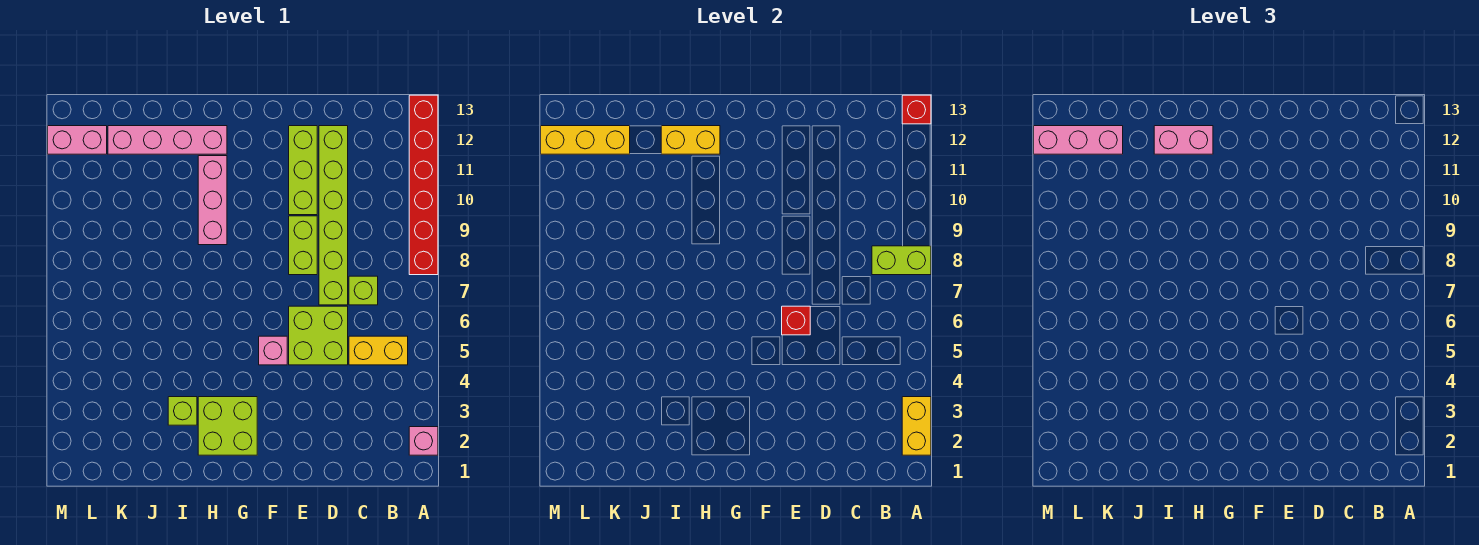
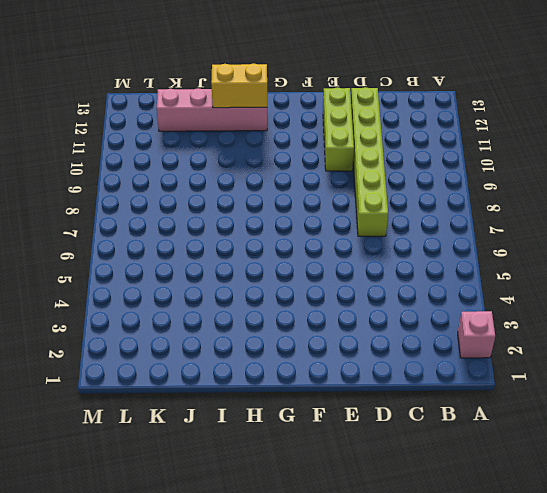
none -> red brick A8:A13 level 1
none -> yellow brick B5:C5 level 1
none -> lime brick C7 level 1

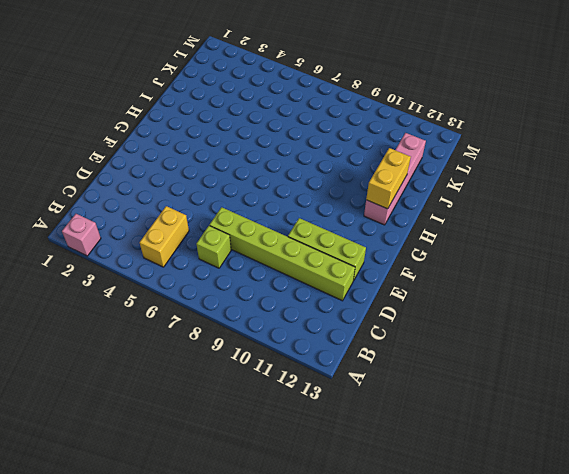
none -> red brick A8:A13 level 1
none -> lime brick D5:E6 level 1
none -> lime brick E8:E9 level 1

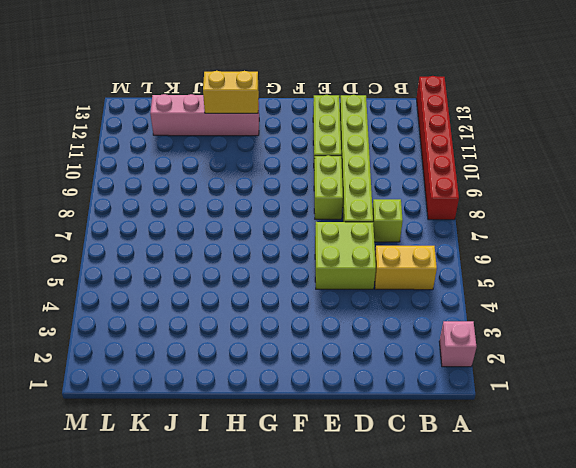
none -> pink brick F5 level 1
none -> lime brick G2:H3 level 1
none -> pink brick H9:H11 level 1

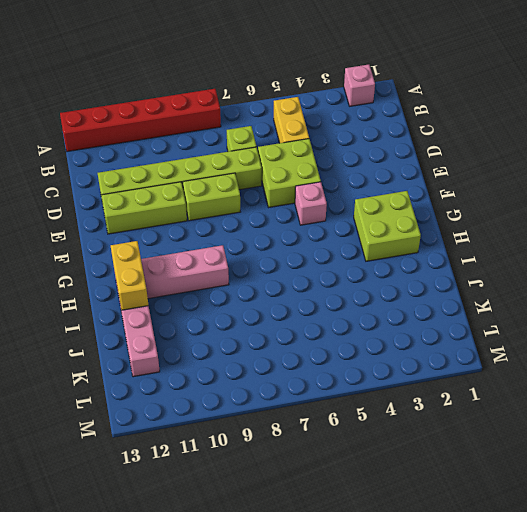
none -> lime brick I3 level 1
none -> pink brick L12:M12 level 1
none -> yellow brick A2:A3 level 2

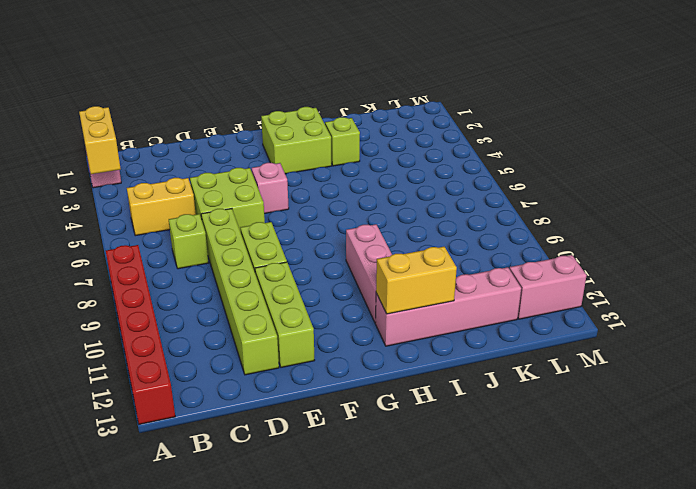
none -> lime brick A8:B8 level 2
none -> red brick A13 level 2
none -> red brick E6 level 2

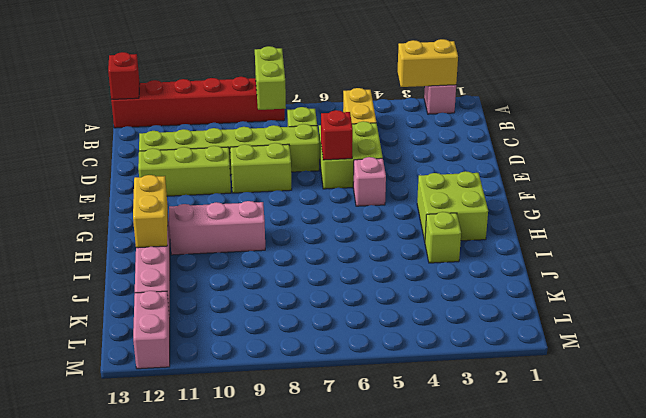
none -> yellow brick K12:M12 level 2
none -> pink brick H12:I12 level 3
none -> pink brick K12:M12 level 3

